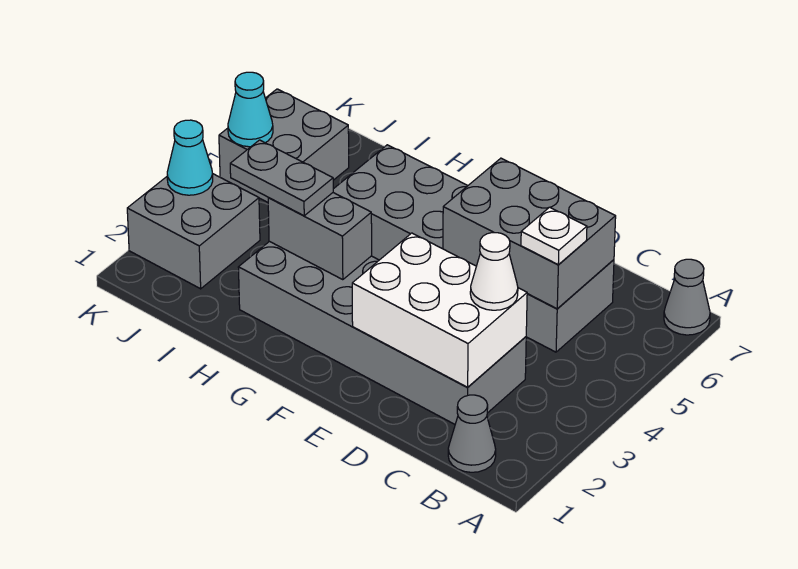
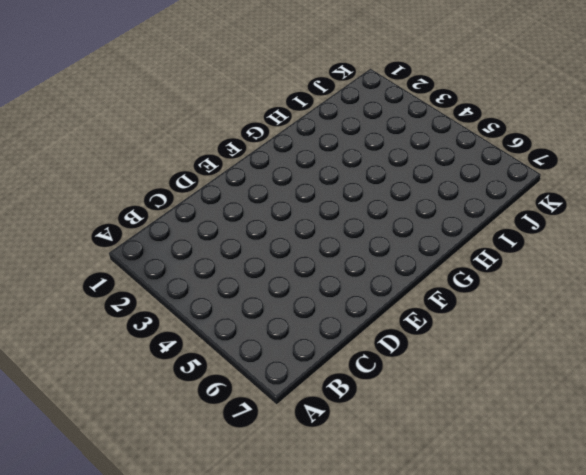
none -> grey cone A7 level 1
none -> grey cone B1 level 1
none -> grey brick C2:H3 level 1

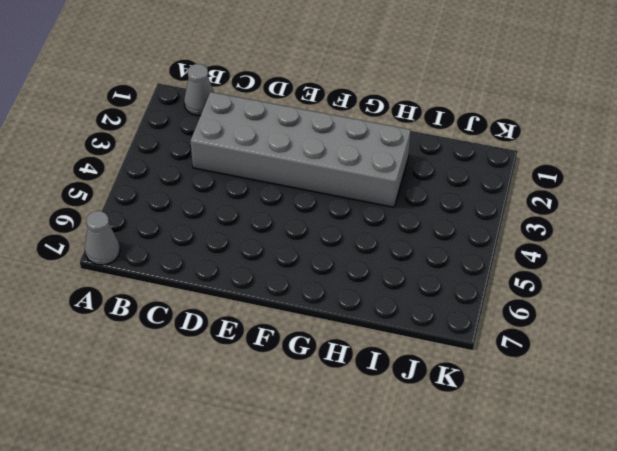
none -> grey brick C5:H6 level 1
none -> grey brick J2:K3 level 1
none -> grey brick J5:K6 level 1

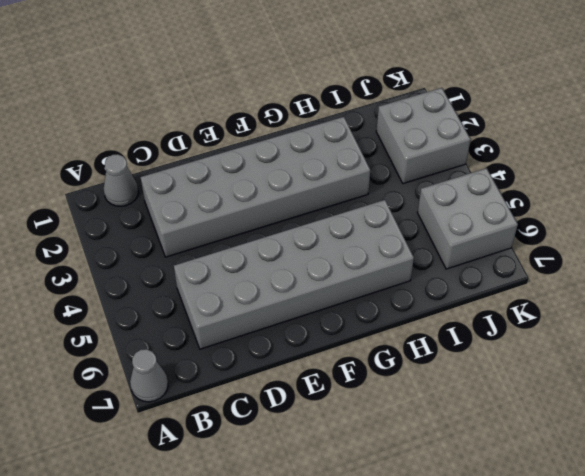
none -> white brick C2:E3 level 2
none -> grey brick C5:E6 level 2
none -> grey brick G3:H3 level 2

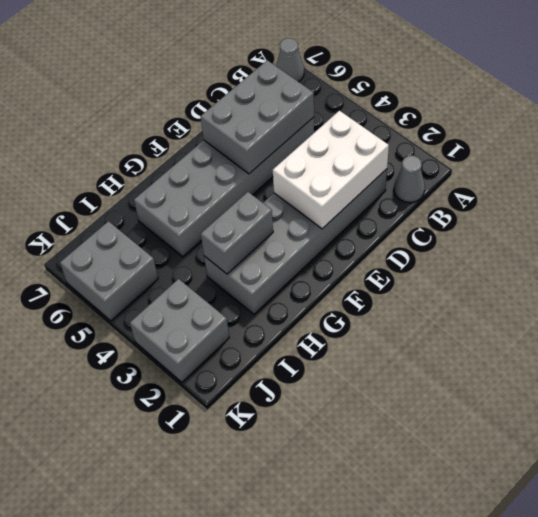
none -> cyan cone K3 level 2
none -> cyan cone K5 level 2
none -> white cone C3 level 3

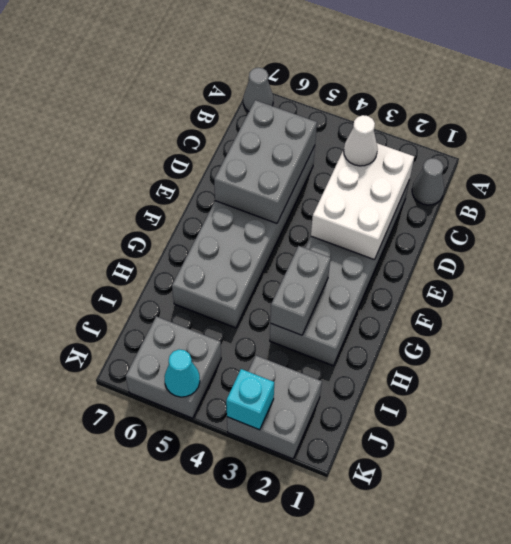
cyan brick K3 level 2 -> cyan cone K3 level 2
none -> white plate C5 level 3
none -> grey plate H3:I3 level 3

